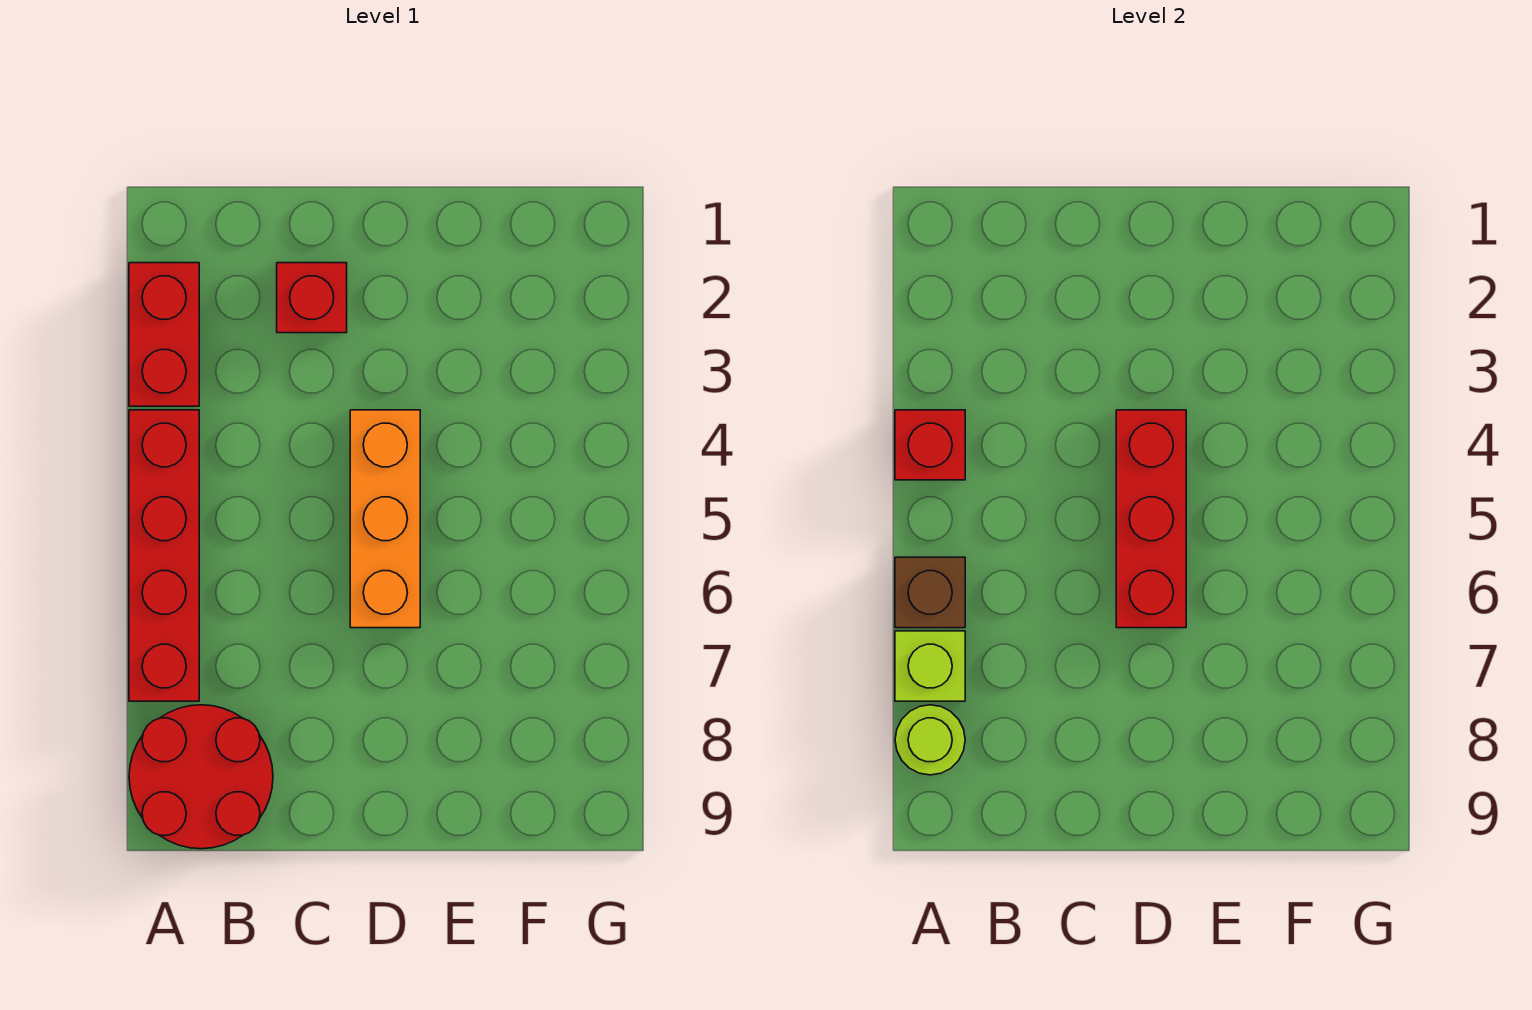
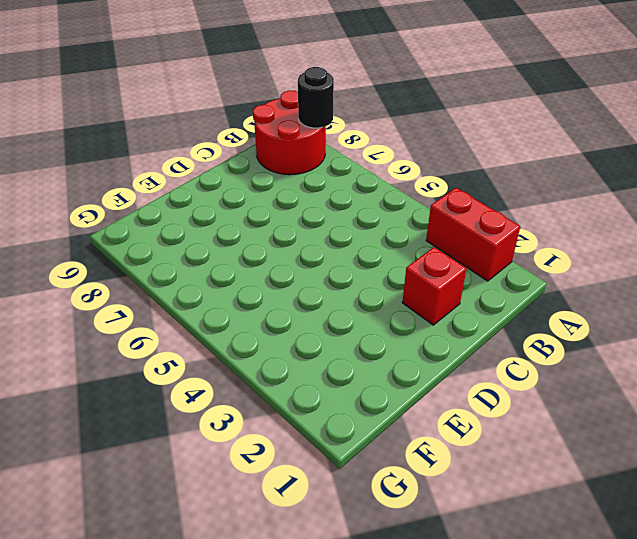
black round brick A8 level 2 -> lime round brick A8 level 2
none -> red brick A4:A7 level 1
none -> orange brick D4:D6 level 1

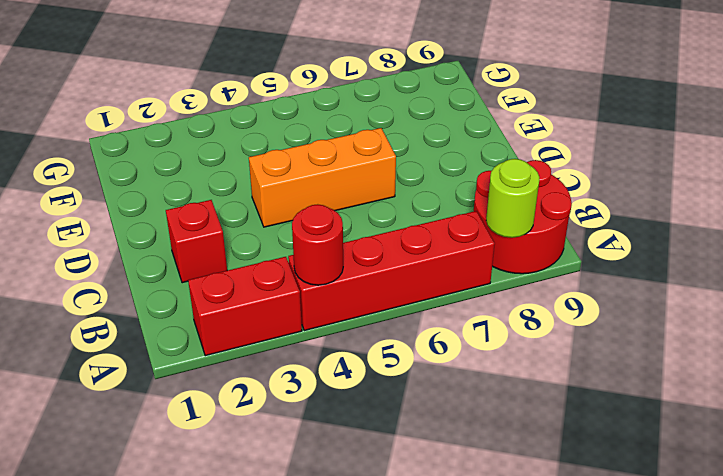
red round brick A4 level 2 -> red brick A4 level 2
none -> brown brick A6 level 2
none -> lime brick A7 level 2

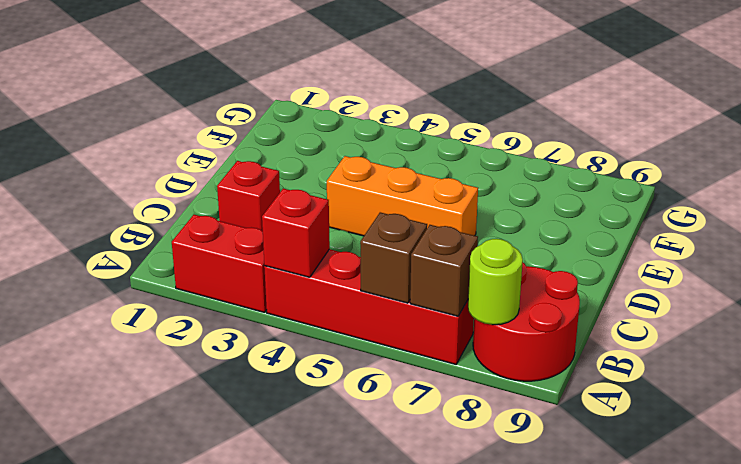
brown brick A7 level 2 -> lime brick A7 level 2
none -> red brick D4:D6 level 2

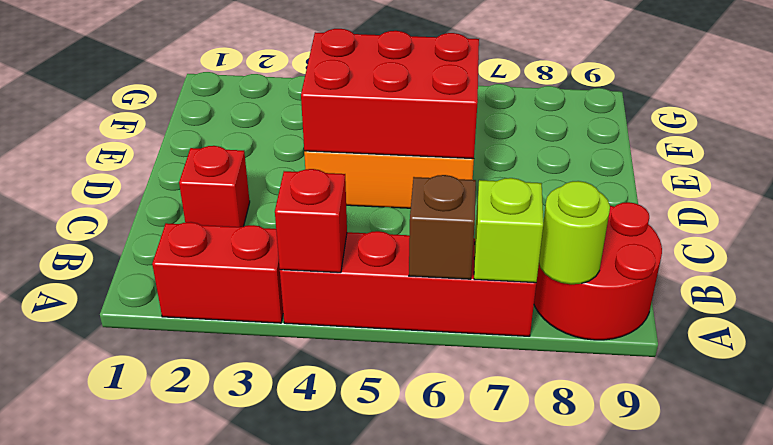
red brick D4:E6 level 2 -> red brick D4:D6 level 2

